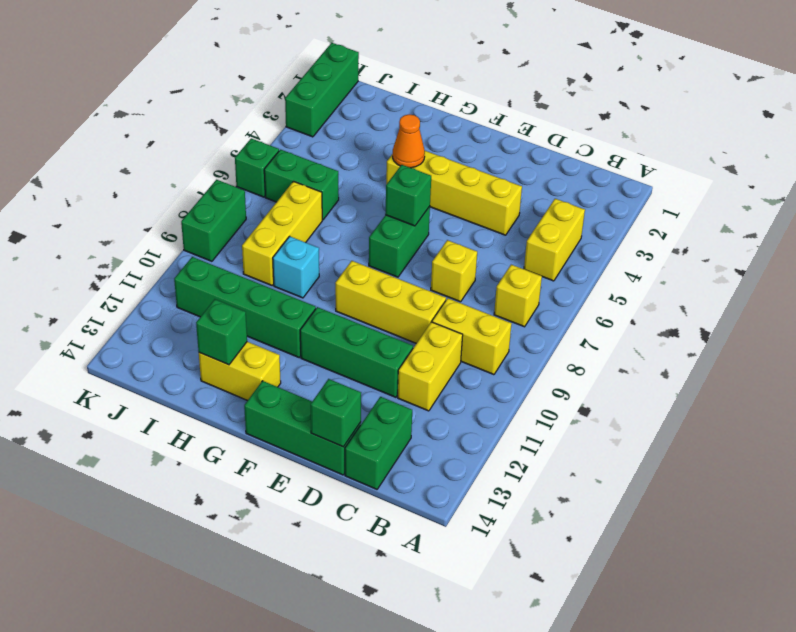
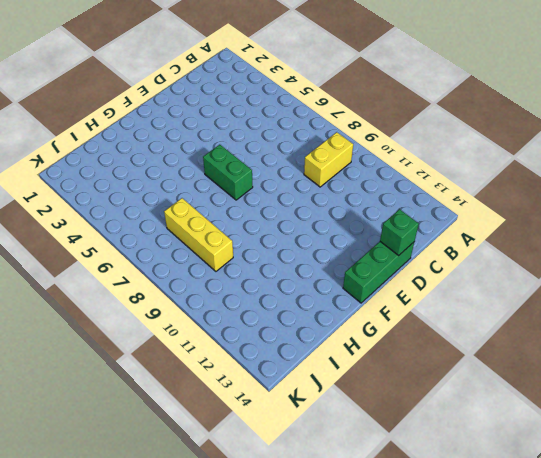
none -> yellow brick B4:B5 level 1
none -> yellow brick B7 level 1
none -> yellow brick C10:C11 level 1

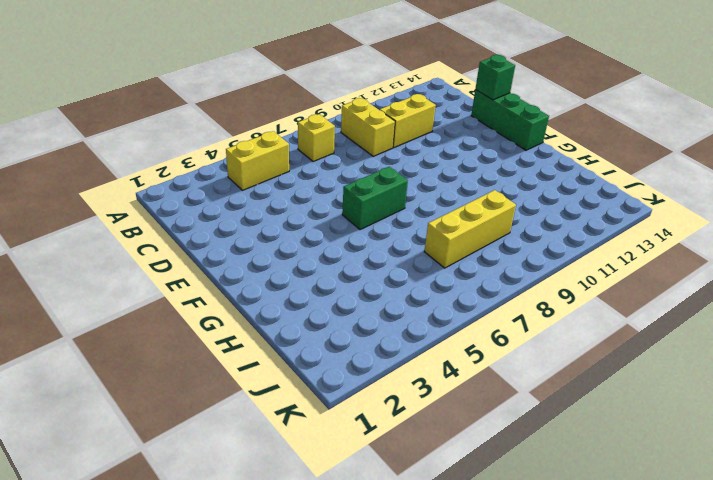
none -> green brick C13:C14 level 1
none -> yellow brick D4:G4 level 1
none -> yellow brick D7 level 1

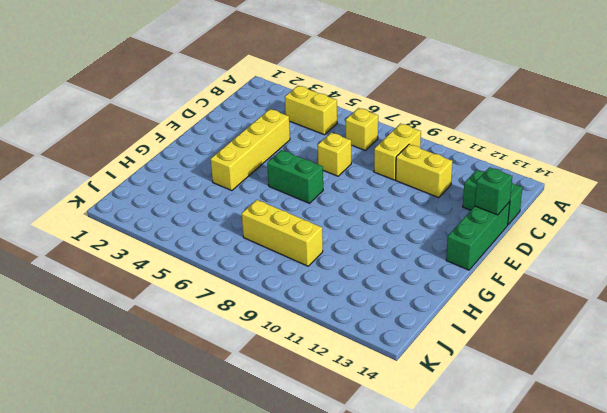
none -> yellow brick D9:F9 level 1
none -> green brick D11:F11 level 1
none -> green brick G11:J11 level 1

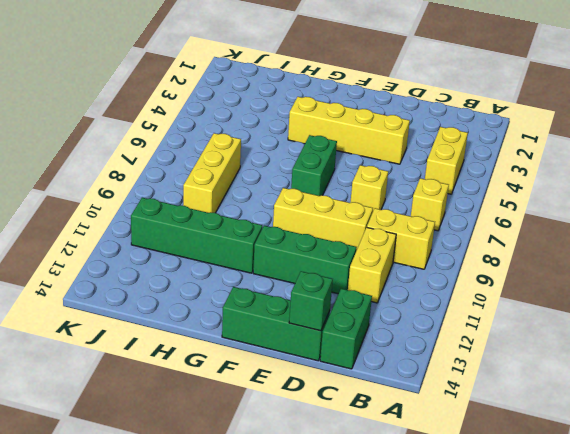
none -> yellow brick G13:H13 level 1
none -> cyan brick H9 level 1
none -> green brick I6:J6 level 1

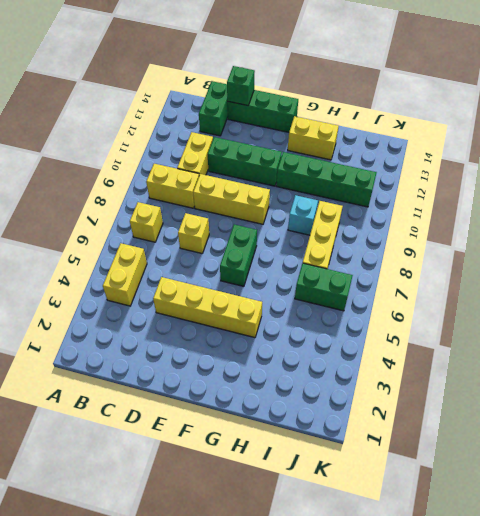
none -> green brick K1:K3 level 1
none -> green brick K6 level 1
none -> green brick K8:K9 level 1

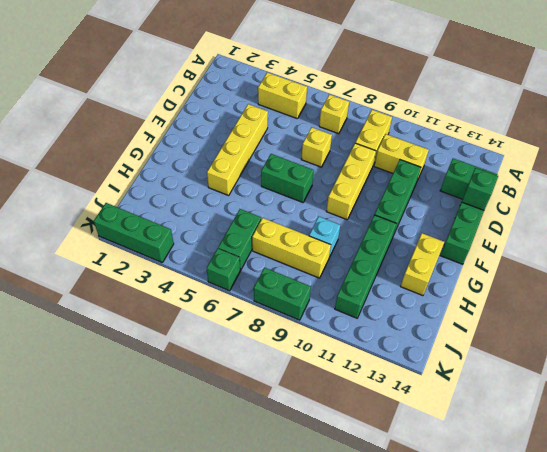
none -> green brick F6 level 2
none -> orange cone G4 level 2
none -> green brick H13 level 2

